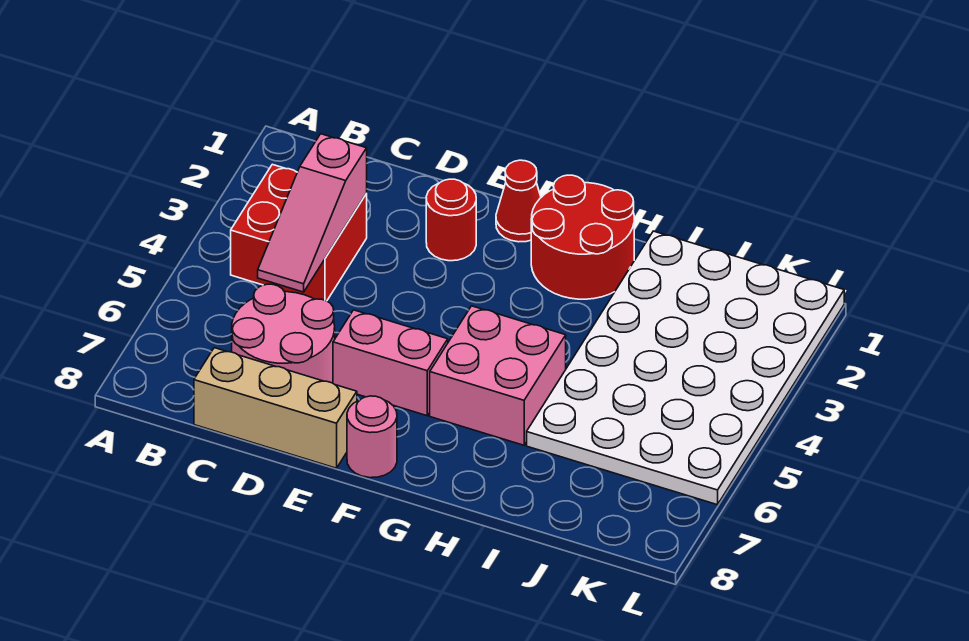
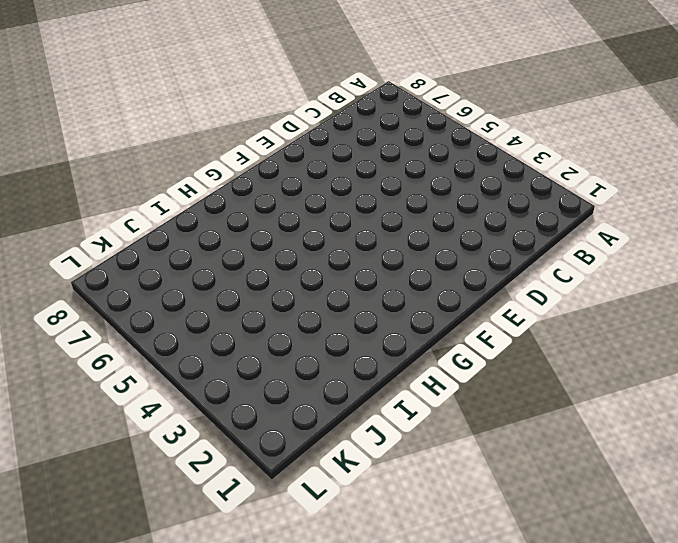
none -> red brick B3:C4 level 1
none -> pink round brick C6:D7 level 1

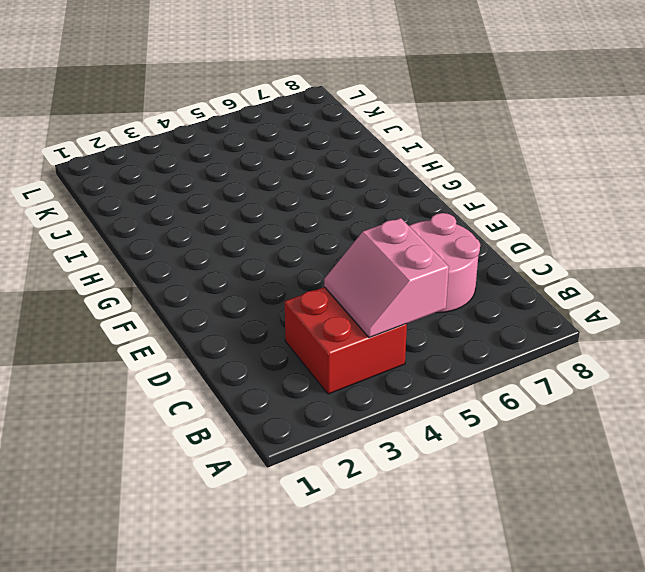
pink slope B4:C5 level 2 top 5 -> pink slope C3:C5 level 2 top 3
none -> tan brick C8:E8 level 1
none -> red round brick E2 level 1

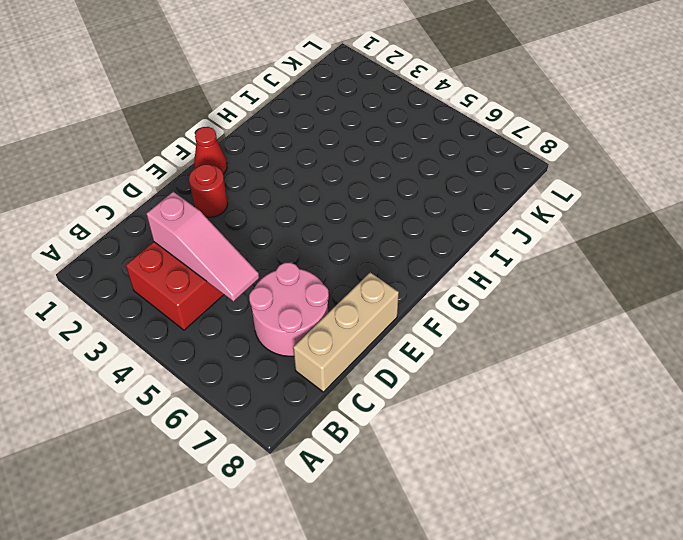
none -> pink brick E6:F6 level 1
none -> pink round brick F8 level 1

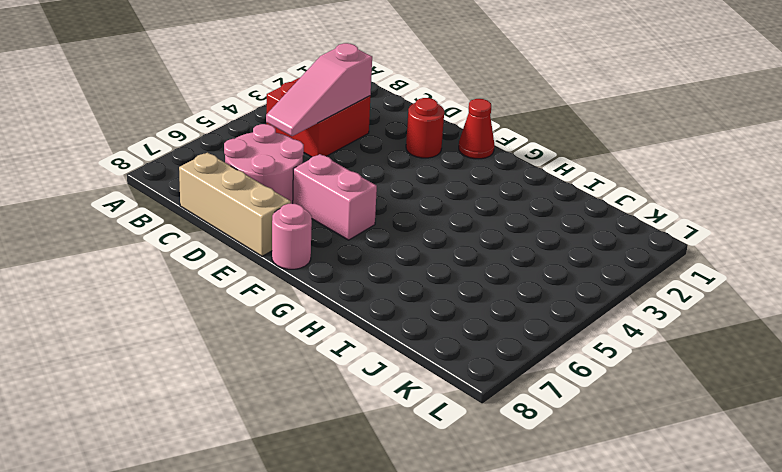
none -> red round brick G1:H2 level 1
none -> pink brick G5:H6 level 1

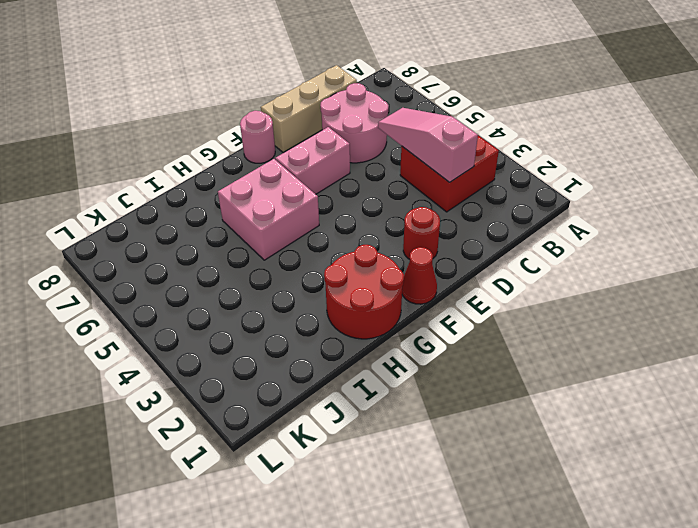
none -> white plate I1:L6 level 1

